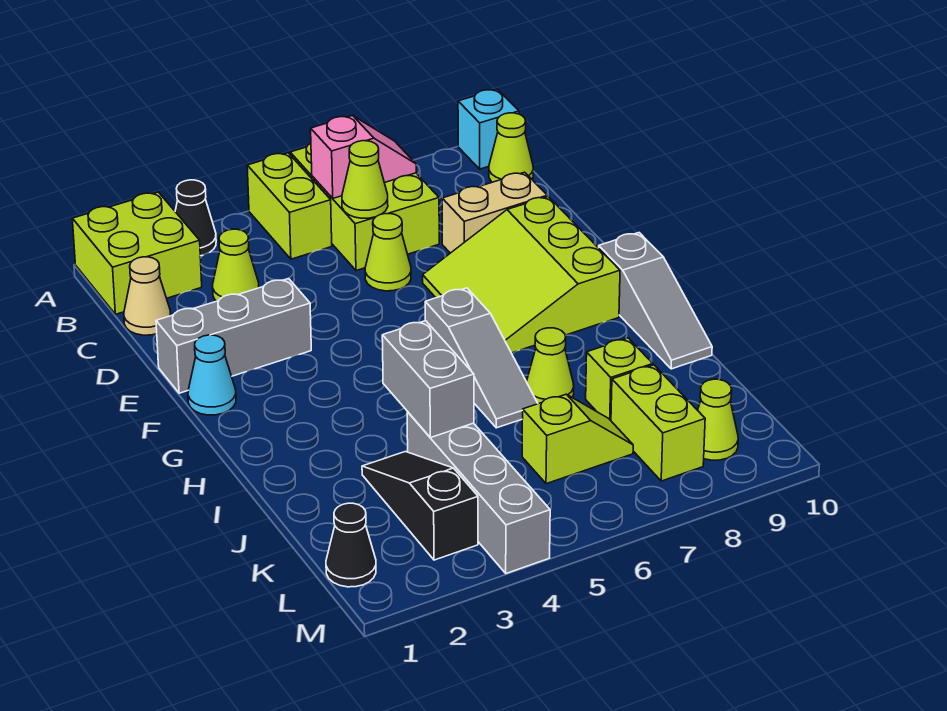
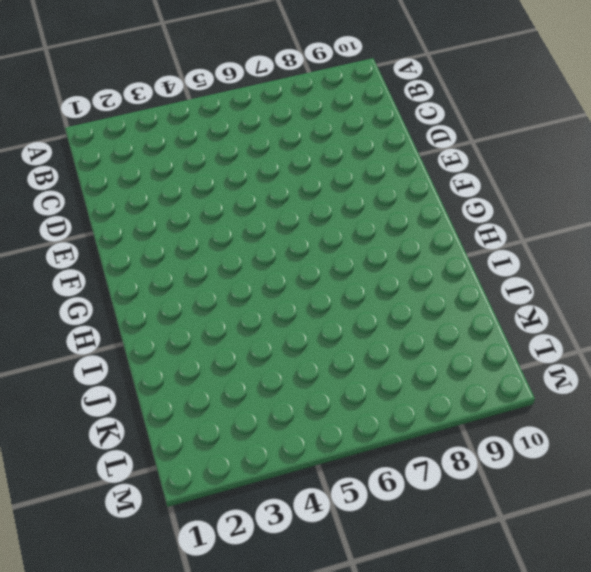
none -> lime brick A1:B2 level 1
none -> black cone A3 level 1
none -> lime brick A5:B5 level 1

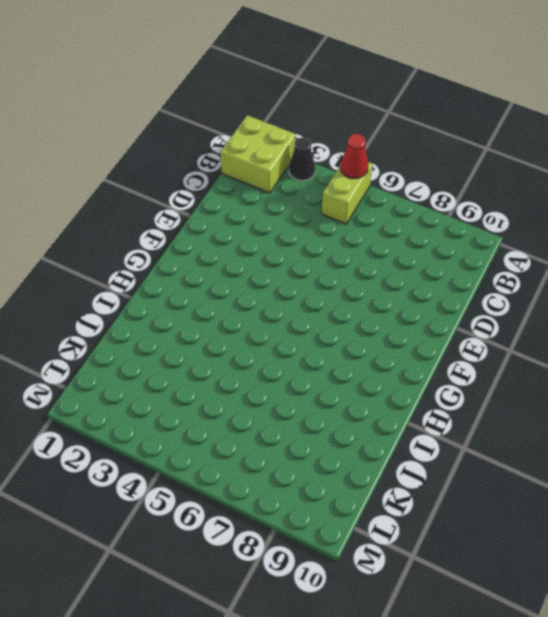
red cone A5 level 2 -> none
none -> lime brick A6:C7 level 1
none -> cyan brick A10 level 1
none -> lime cone B10 level 1

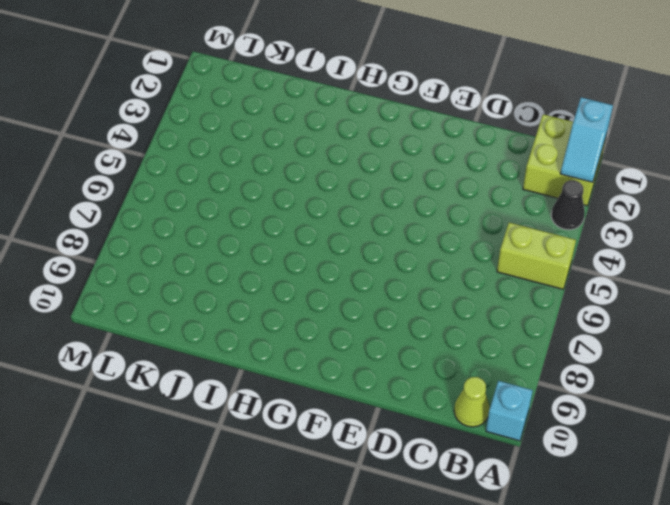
cyan slope A1:A2 level 2 top 1 -> none
none -> lime brick A6:C7 level 1
none -> tan cone C1 level 1
none -> lime cone C3 level 1

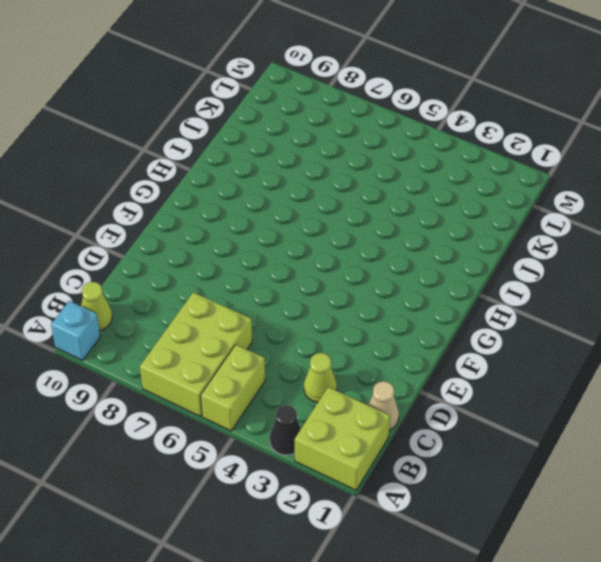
none -> lime cone D6 level 1
none -> tan brick D8:D9 level 1
none -> grey brick E1:E3 level 1

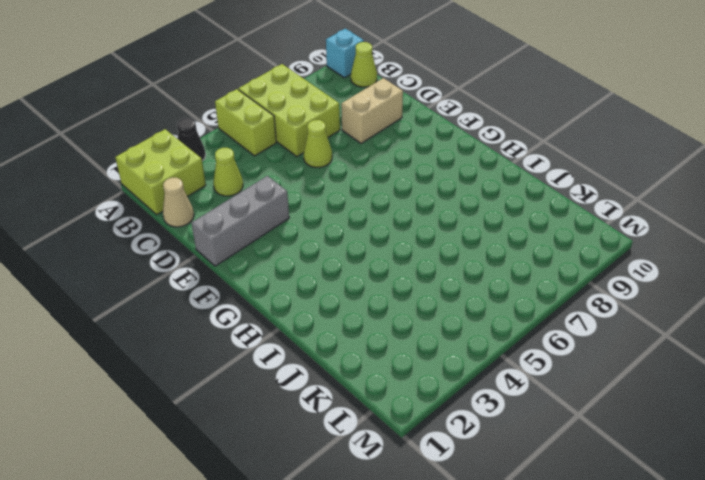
none -> lime slope E7:G9 level 1 top 9
none -> cyan cone F1 level 1
none -> grey slope G6:I6 level 1 top G

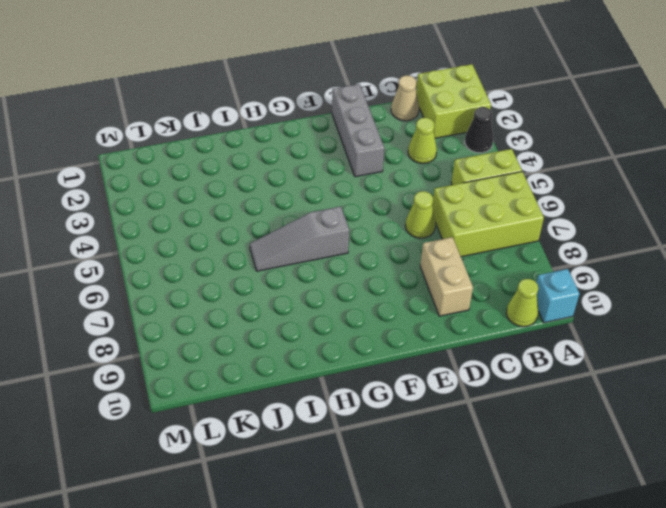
none -> lime slope E7:G9 level 1 top 9
none -> cyan cone F1 level 1
none -> grey slope G10:I10 level 1 top G

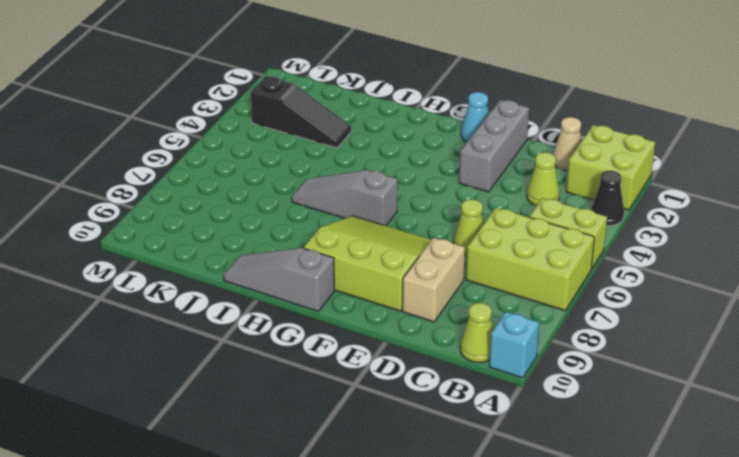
none -> lime cone I7 level 1
none -> grey brick J4:M4 level 1
none -> lime brick J8 level 1

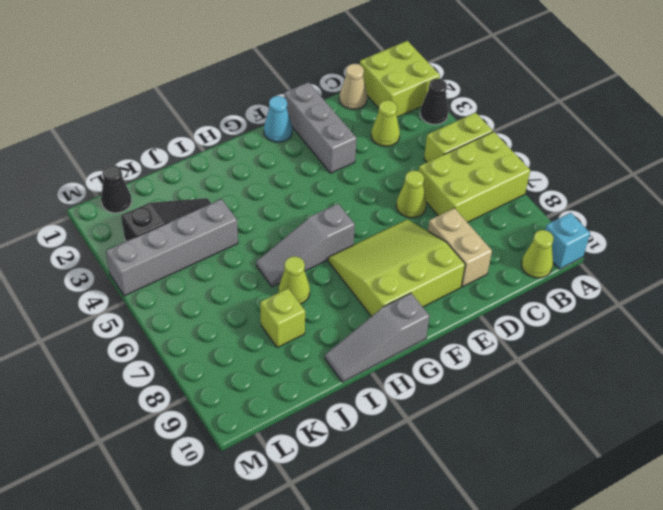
none -> lime slope K6:K7 level 1 top 6
none -> lime brick K8:L8 level 1
none -> lime cone L9 level 1

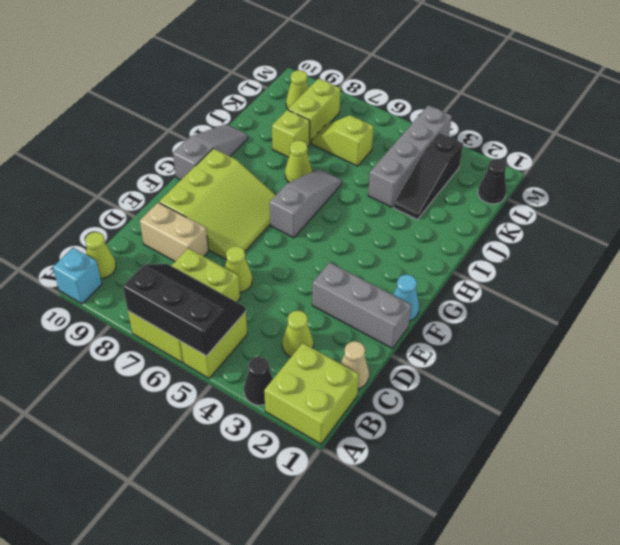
black slope A5:B7 level 2 top A -> pink slope B6:B7 level 2 top 6
none -> lime cone C6 level 2
none -> grey brick I4:J4 level 2

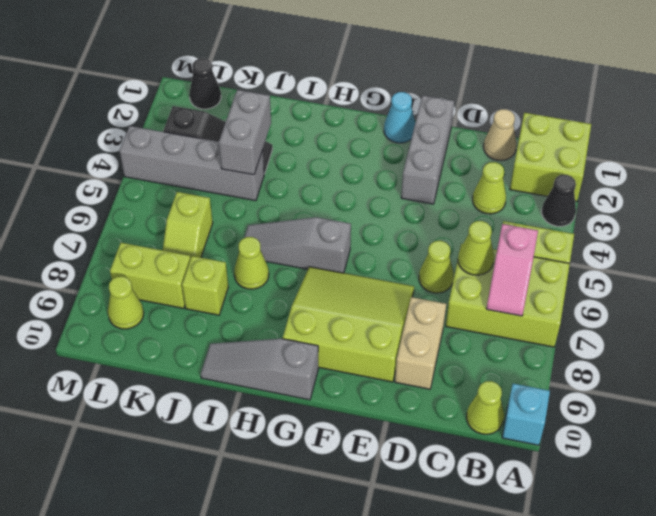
grey brick J3:J4 level 2 -> grey brick I4:J4 level 2

